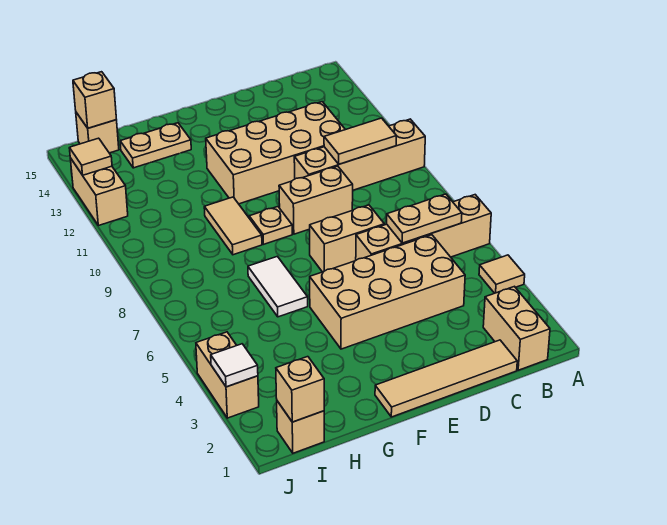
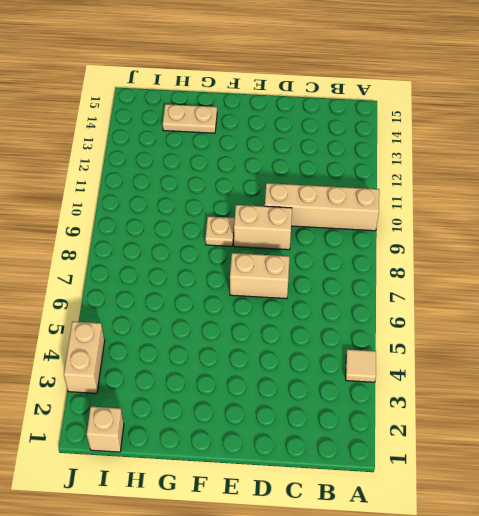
none -> tan brick A6:D6 level 1
none -> tan brick B1:B2 level 1
none -> tan tile C1:F1 level 1

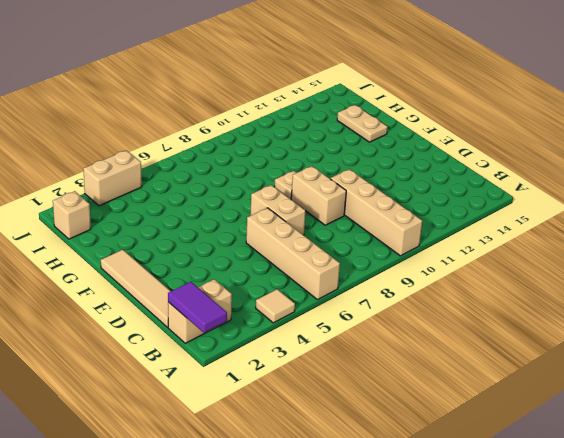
purple tile A1:B1 level 2 -> none
none -> tan brick C4:F5 level 1
none -> tan brick C11:F12 level 1
none -> white tile G6:G7 level 1

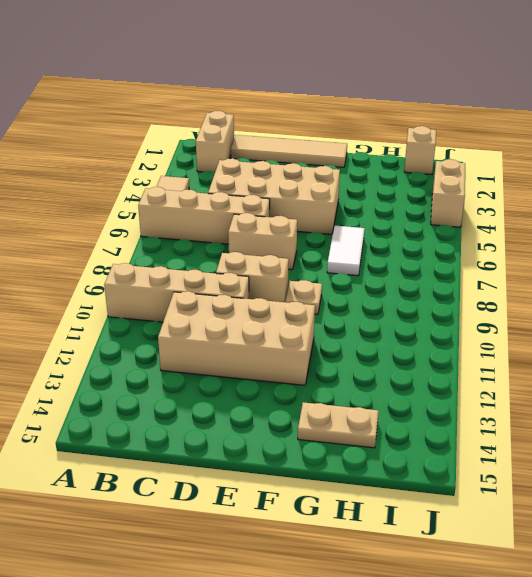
none -> tan tile G9:G10 level 1
none -> tan brick I15 level 1
none -> tan brick J12:J13 level 1

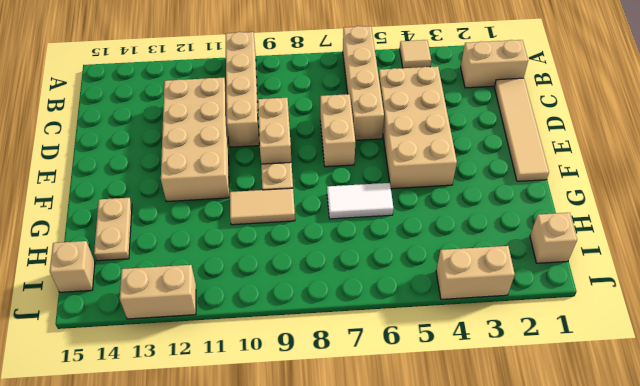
none -> tan plate B6:C6 level 2
none -> tan tile B10:C10 level 2
none -> tan brick I1 level 2

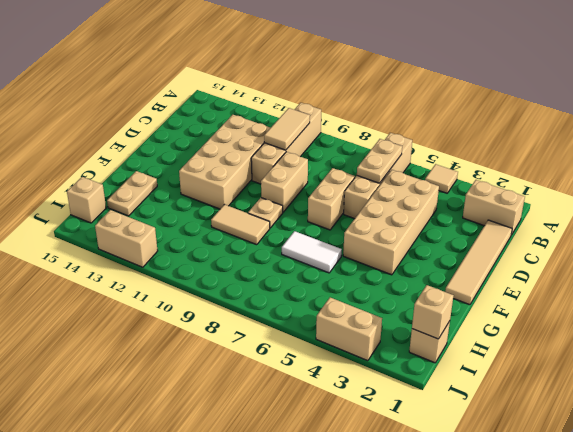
none -> tan brick I15 level 2
none -> white tile J3 level 2
none -> tan tile J13 level 2

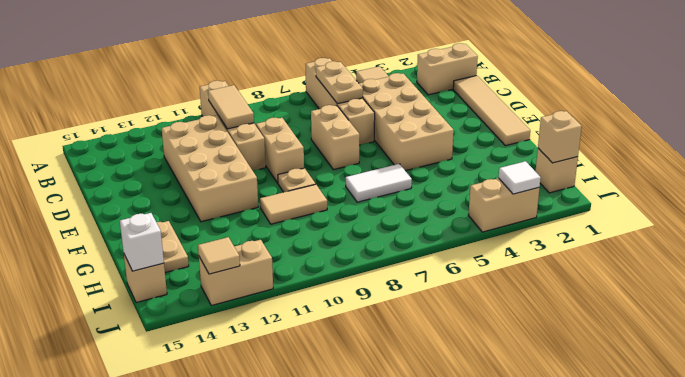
white brick I15 level 2 -> tan brick I15 level 2

